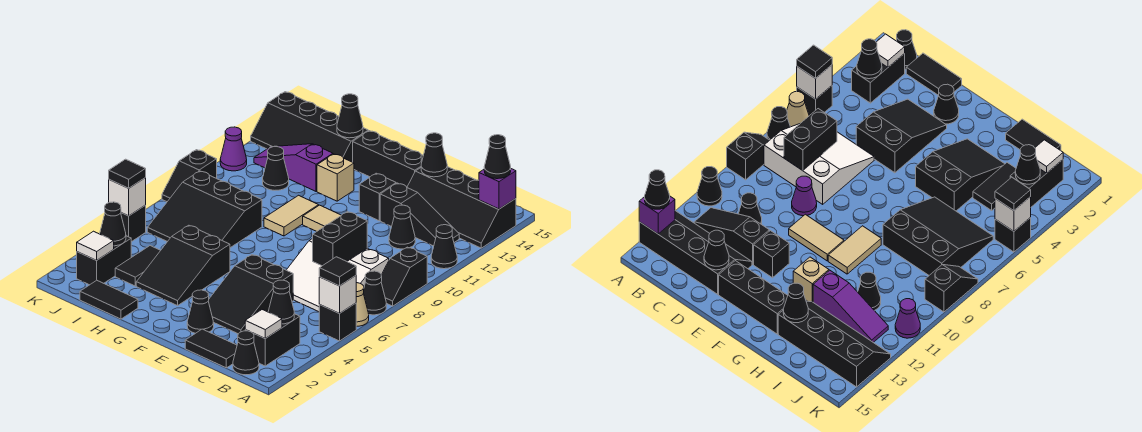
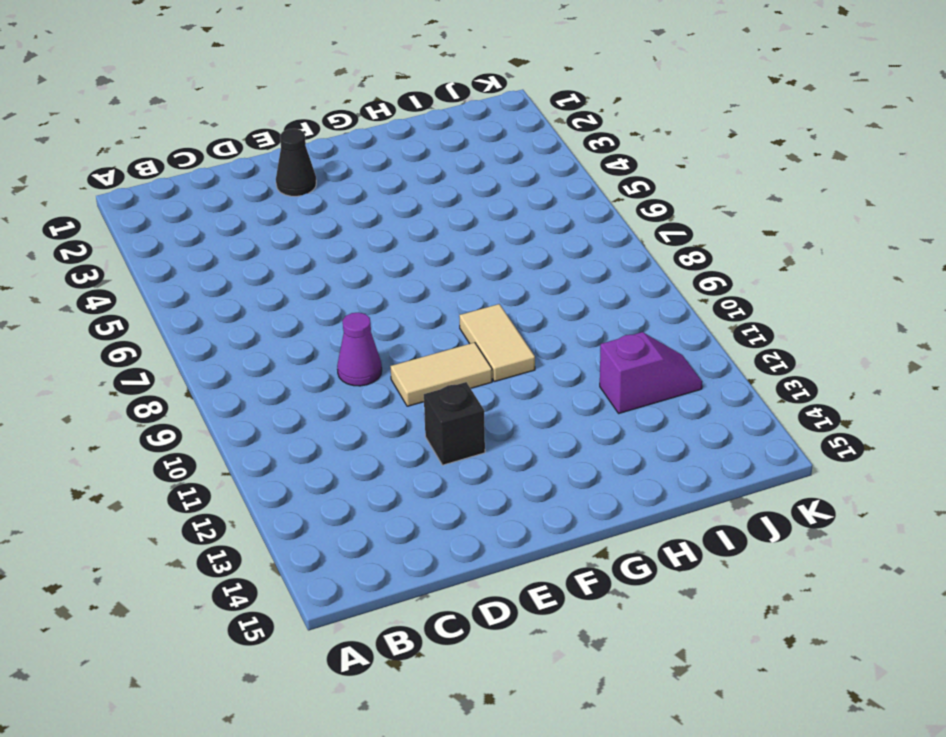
purple slope I12:J12 level 1 top I -> purple slope H12:J12 level 1 top H
none -> black brick A5 level 1
none -> tan cone A6 level 1
none -> black cone A7 level 1
none -> black slope A8:A9 level 1 top 9

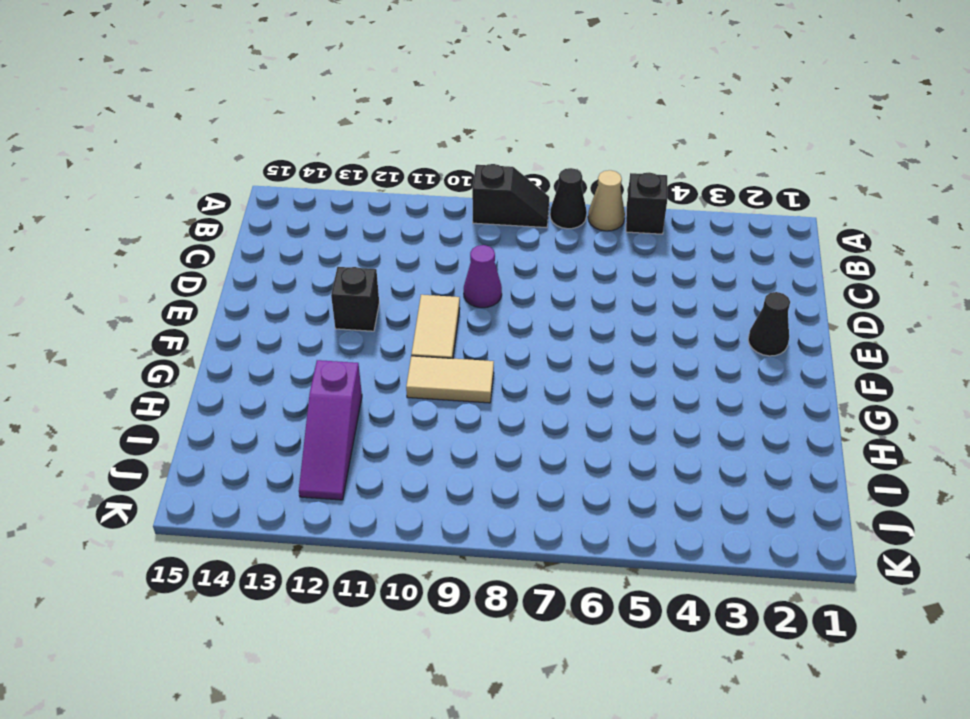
none -> black cone A11 level 1
none -> black slope A13:D14 level 1 top 14
none -> black cone B1 level 1
none -> black brick B2:B3 level 1

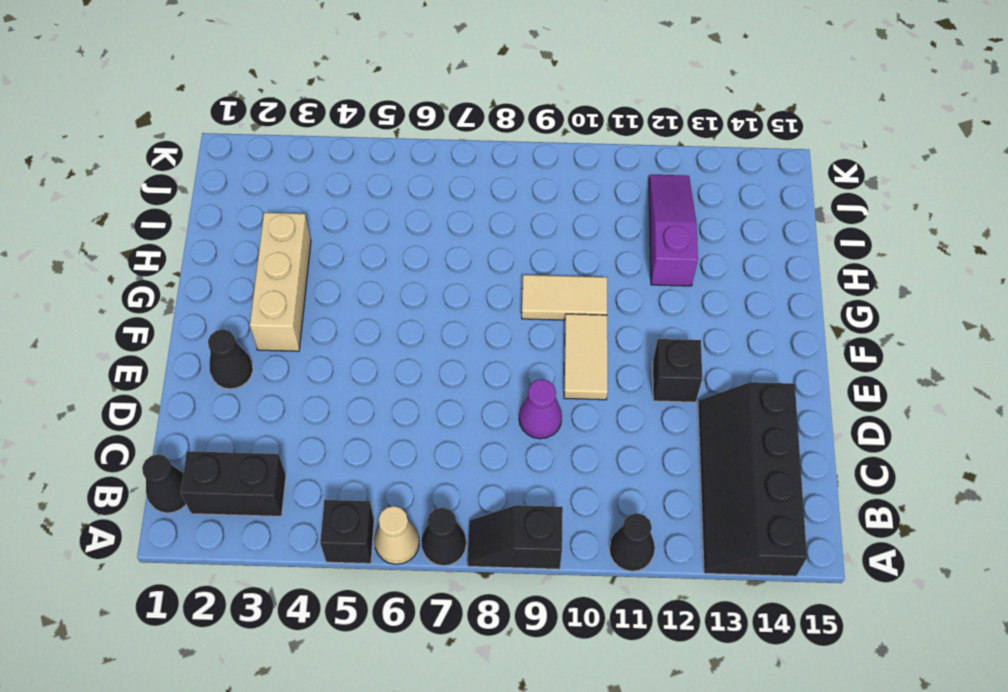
tan brick F3:H3 level 1 -> black slope G3:H5 level 1 top 5
none -> white slope B6:D8 level 1 top 8
none -> black slope B12:D12 level 1 top D
none -> black tile C1:D1 level 1
none -> black cone C11 level 1

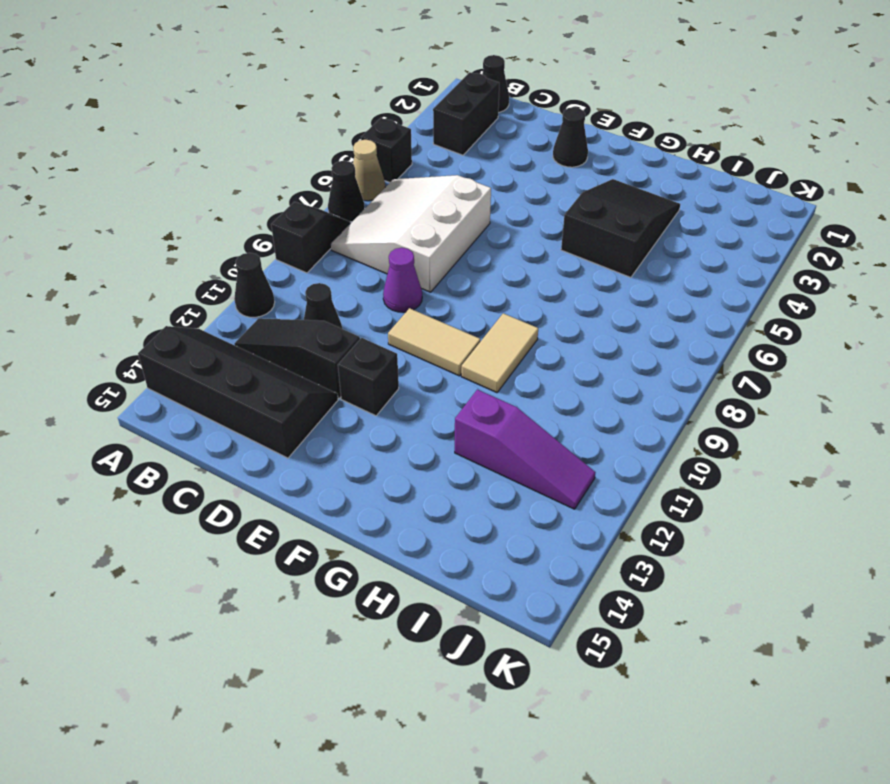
white slope B6:D8 level 1 top D -> white slope B6:D8 level 1 top 8
none -> black tile C1:D1 level 1
none -> black slope D3:E5 level 1 top 5
none -> black brick E14:G14 level 1
none -> tan brick G12 level 1

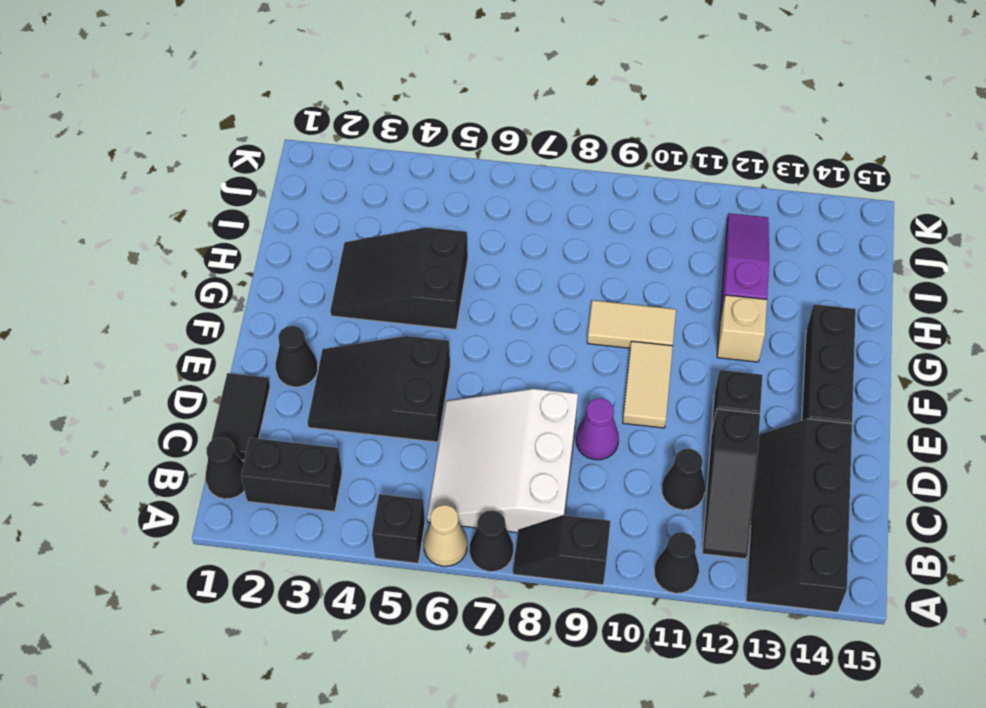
none -> black tile H1:I1 level 1
none -> black slope H6:J8 level 1 top 8
none -> black slope H13:K14 level 1 top 14
none -> black tile I3:I4 level 1

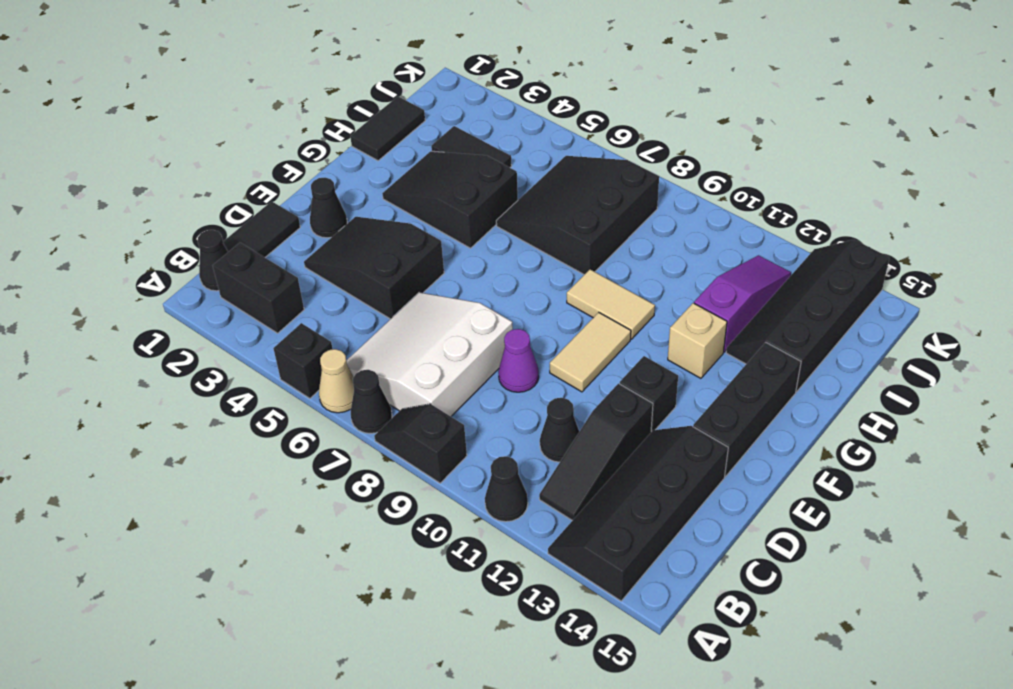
none -> black cone I11 level 1
none -> black brick J2:J3 level 1
none -> black brick K5 level 1
none -> black slope K8:K9 level 1 top 9

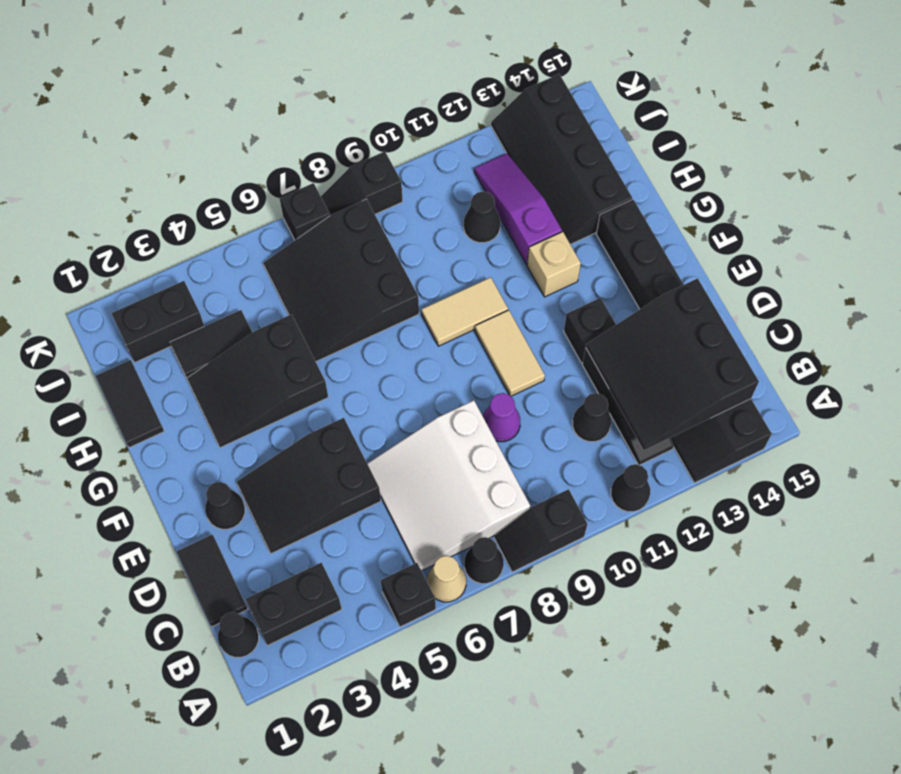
black slope B12:D14 level 2 top 14 -> black cone D14 level 2
black brick K7 level 1 -> black brick K5 level 1
none -> purple cone K11 level 1
none -> white brick A5 level 2
none -> purple brick A14 level 2
none -> white tile B2 level 2

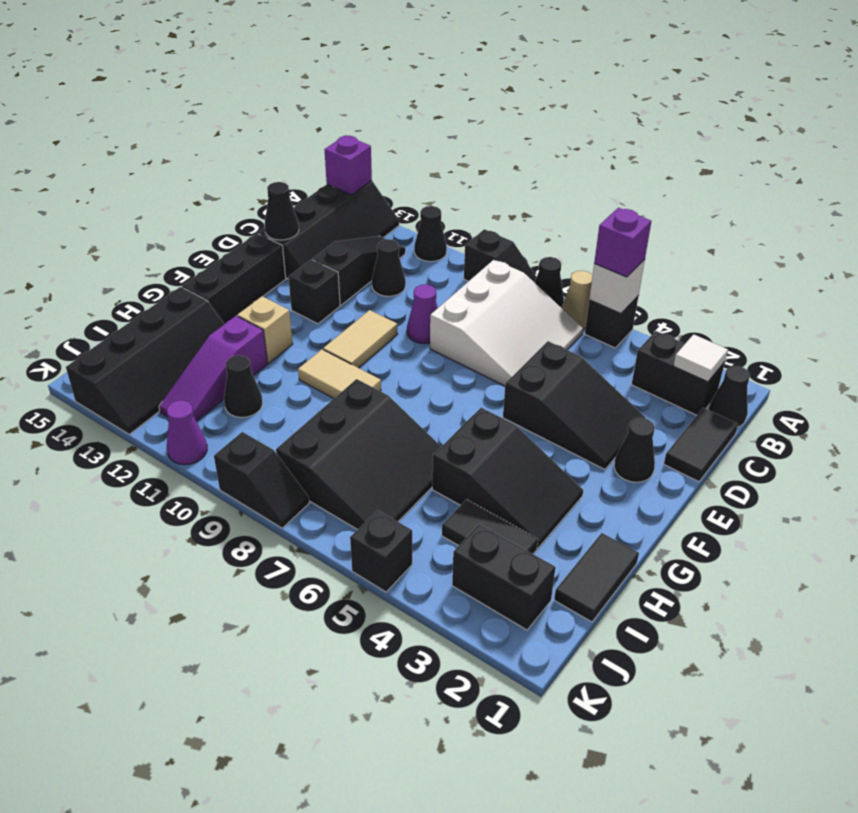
purple brick A5 level 3 -> black tile A5 level 3
none -> black cone B3 level 2
none -> black brick C7:C8 level 2
none -> black cone H14 level 2
none -> white tile J2 level 2

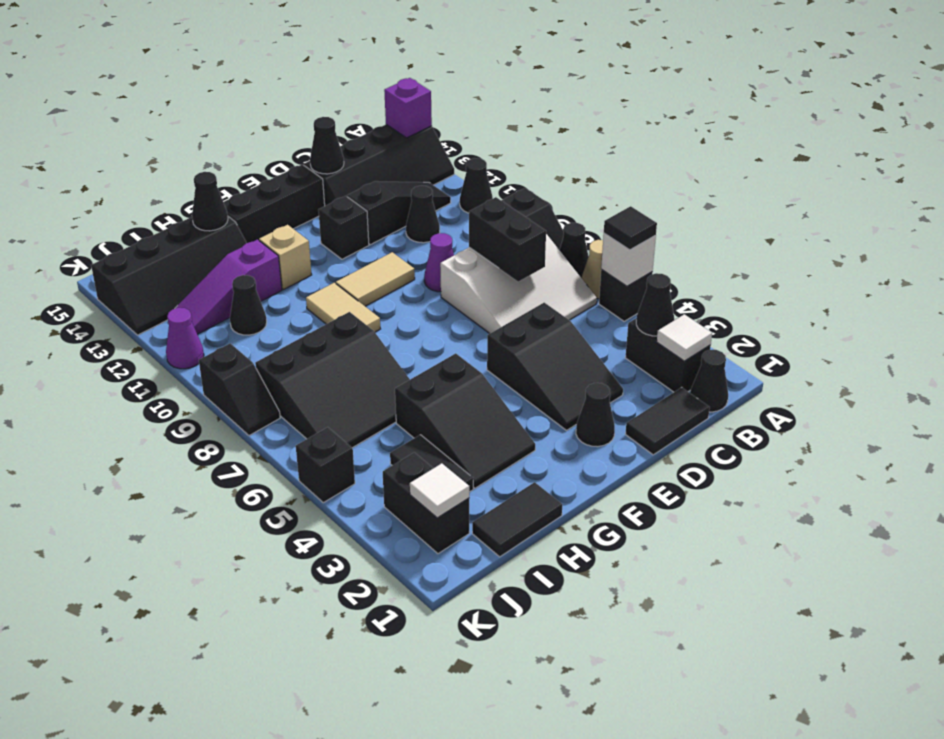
none -> black cone J3 level 2
none -> white brick K5 level 2
none -> black cone A14 level 3
none -> black tile K5 level 3

